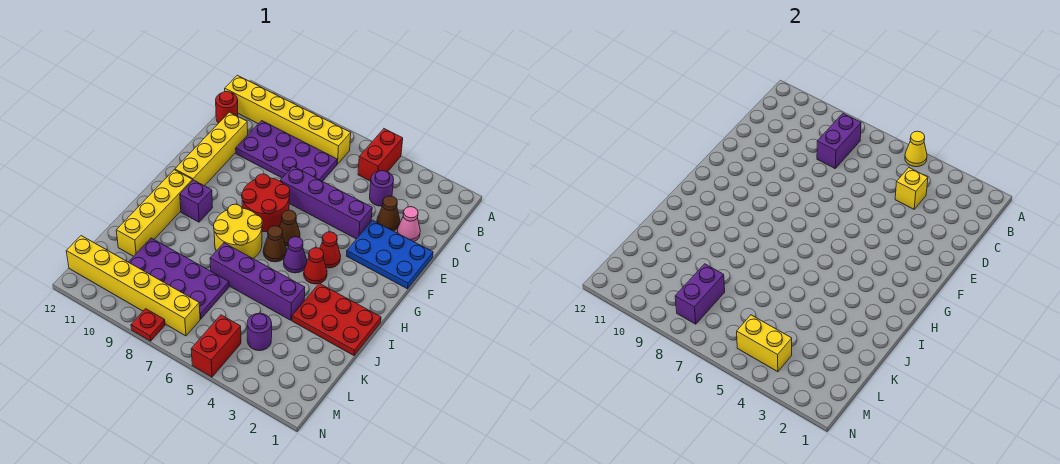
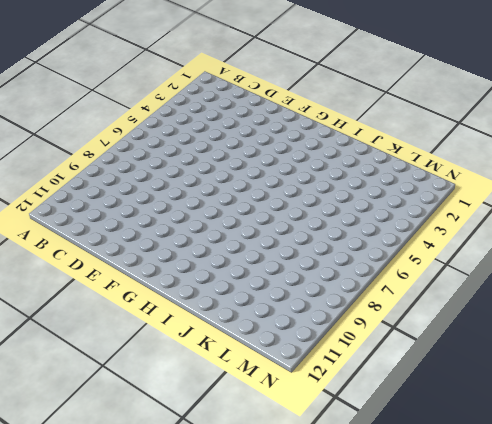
none -> red brick A5:B5 level 1
none -> yellow brick B7:B12 level 1
none -> purple round brick C4 level 1
none -> purple plate C7:D10 level 1

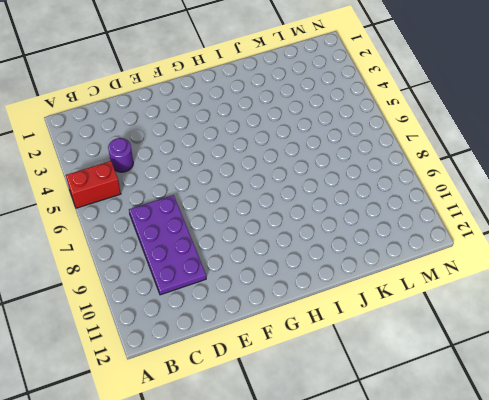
none -> yellow brick B7:B12 level 1
none -> red round brick C12 level 1
none -> pink cone D2 level 1
none -> brown cone D3 level 1

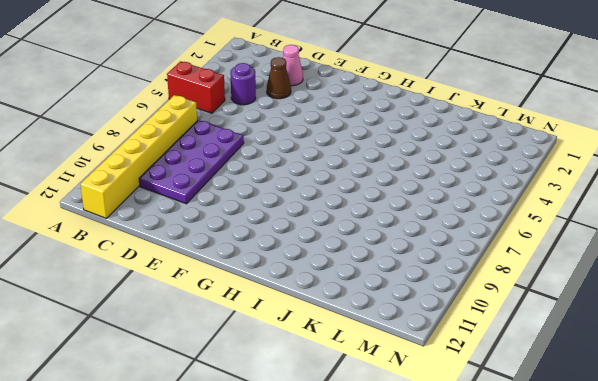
none -> red round brick C12 level 1
none -> yellow brick D11:G11 level 1
none -> blue plate E1:F3 level 1
none -> purple brick E4:E7 level 1

